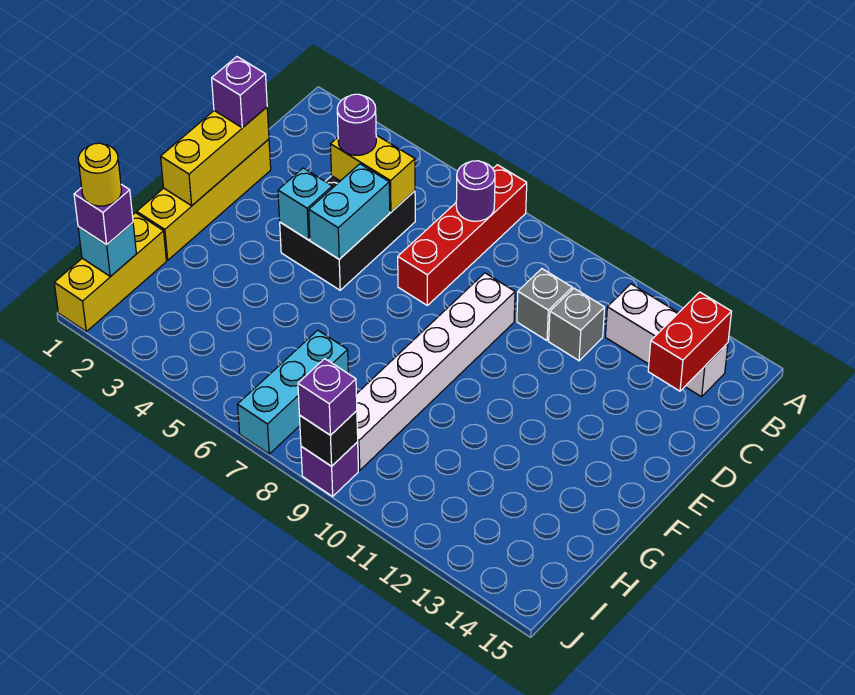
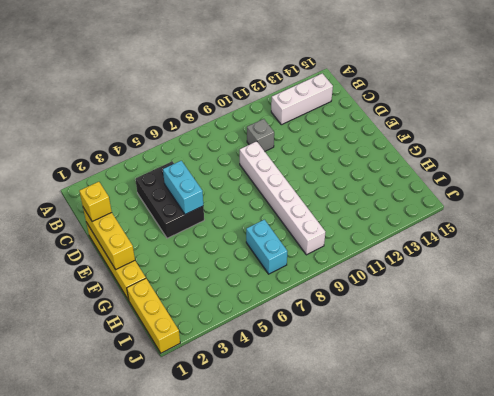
yellow brick D1 level 3 -> purple brick D1 level 3
cyan brick H7:I7 level 1 -> cyan brick H7:J7 level 1
none -> red brick A7:D7 level 1
none -> grey brick C11 level 1
none -> purple brick J9 level 1

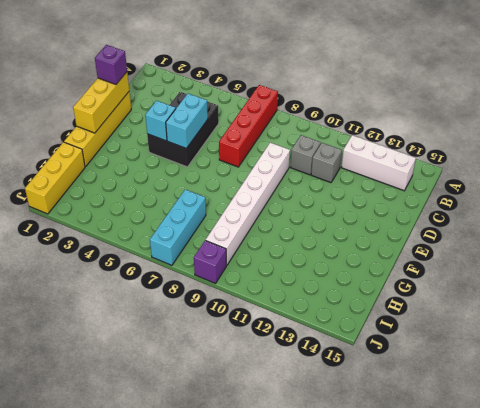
none -> purple round brick B7 level 2
none -> red brick B14:C14 level 2
none -> yellow brick C4:C5 level 2

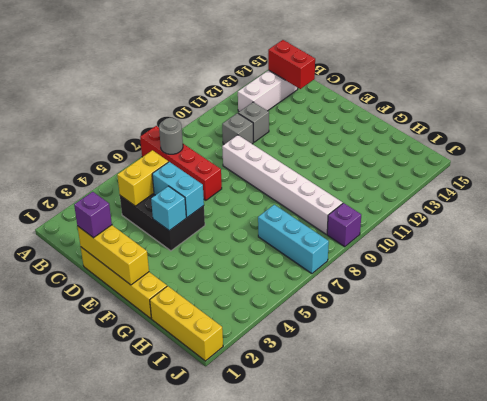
grey round brick B7 level 2 -> purple round brick B7 level 2
none -> cyan brick I1 level 2
none -> black brick J9 level 2
none -> purple round brick C4 level 3

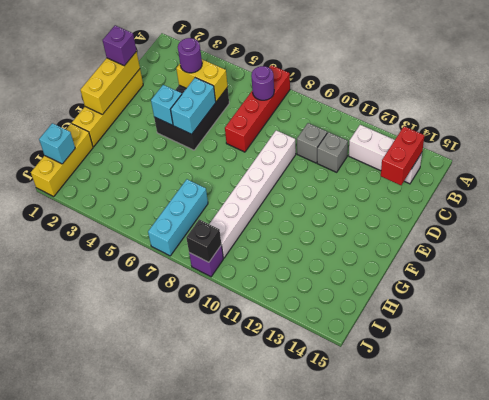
none -> purple brick I1 level 3
none -> purple brick J9 level 3
none -> yellow round brick I1 level 4

